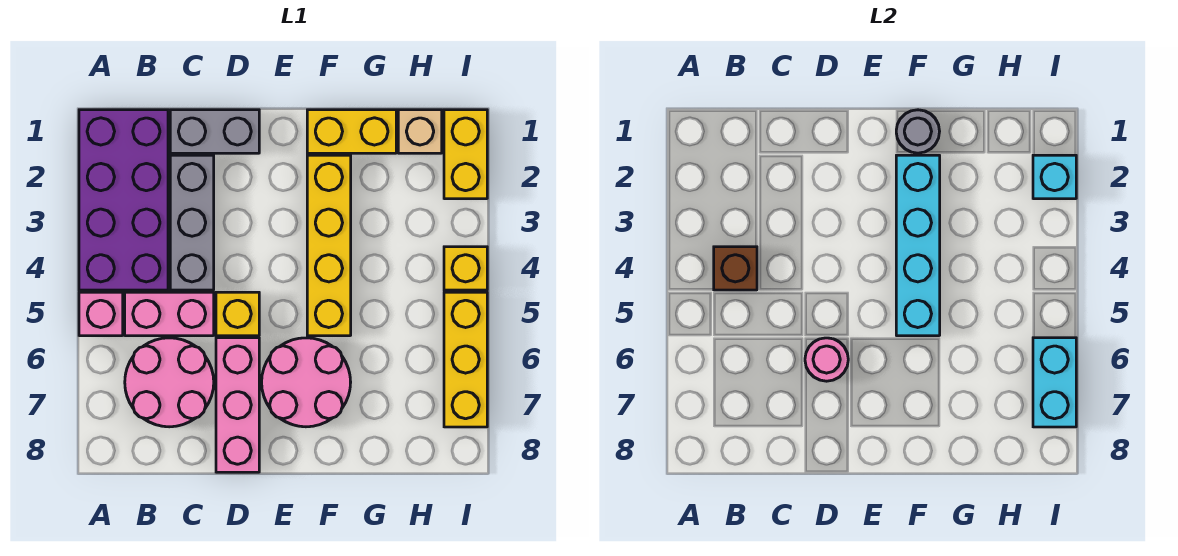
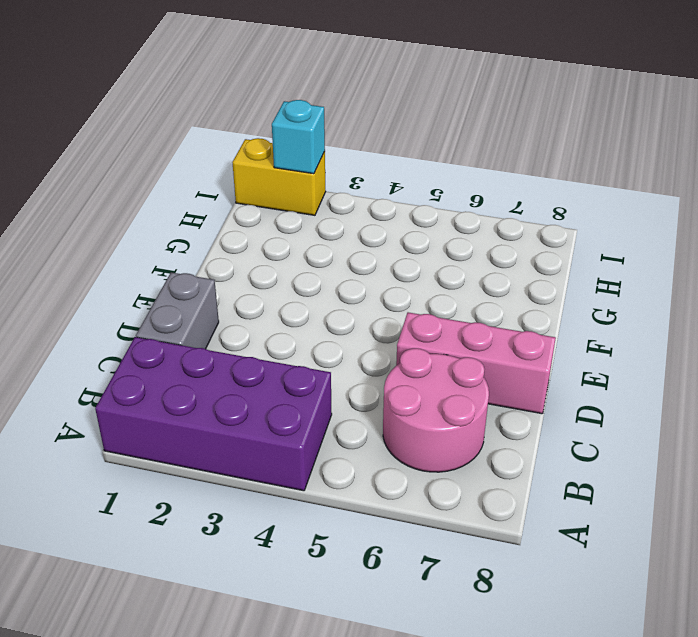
none -> pink brick A5 level 1
none -> pink brick B5:C5 level 1
none -> grey brick C2:C4 level 1

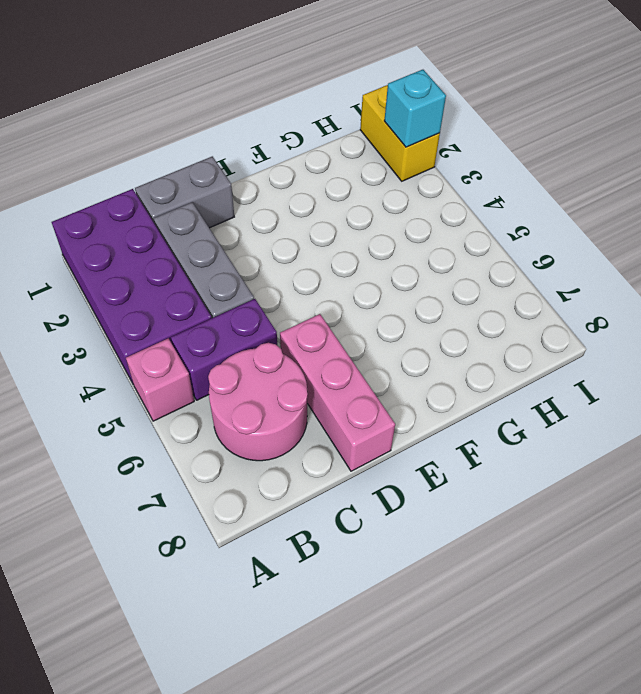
purple brick B5:C5 level 1 -> pink brick B5:C5 level 1
none -> yellow brick D5 level 1
none -> pink round brick E6:F7 level 1
none -> yellow brick F1:G1 level 1

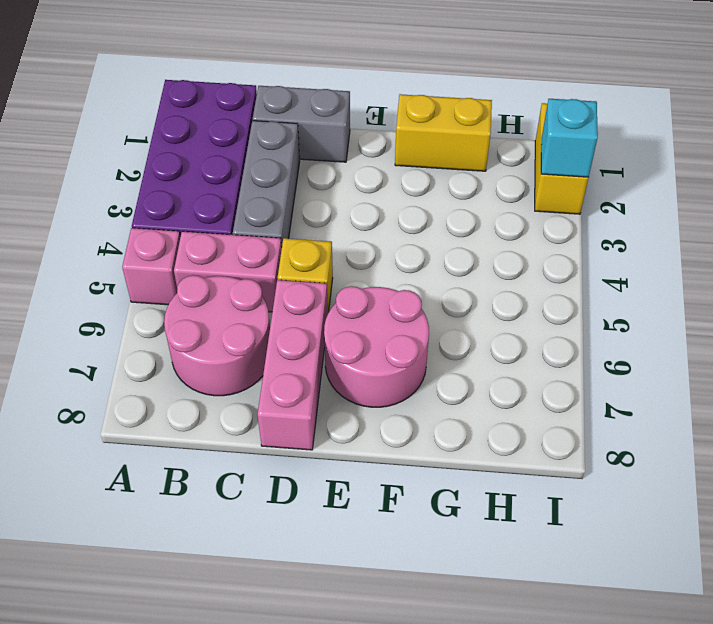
none -> yellow brick F2:F5 level 1
none -> tan brick H1 level 1
none -> yellow brick I4 level 1

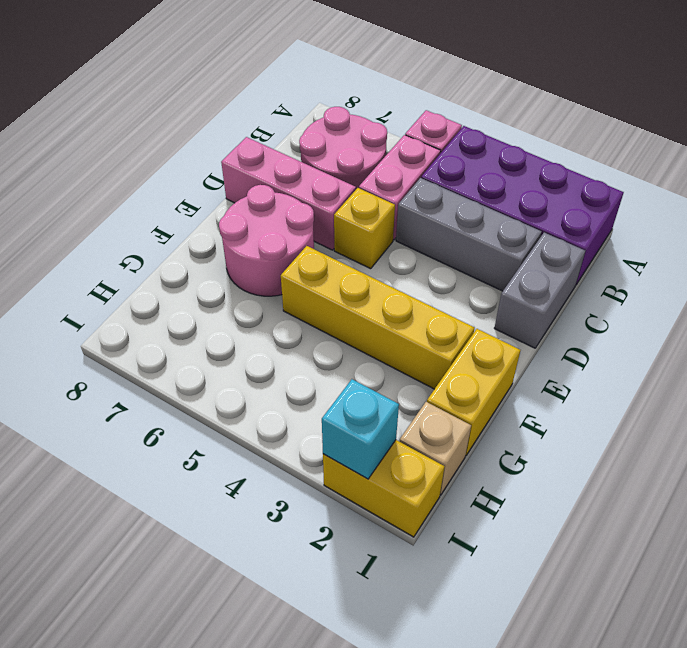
none -> yellow brick I4 level 1
none -> yellow brick I5:I7 level 1
none -> brown brick B4 level 2

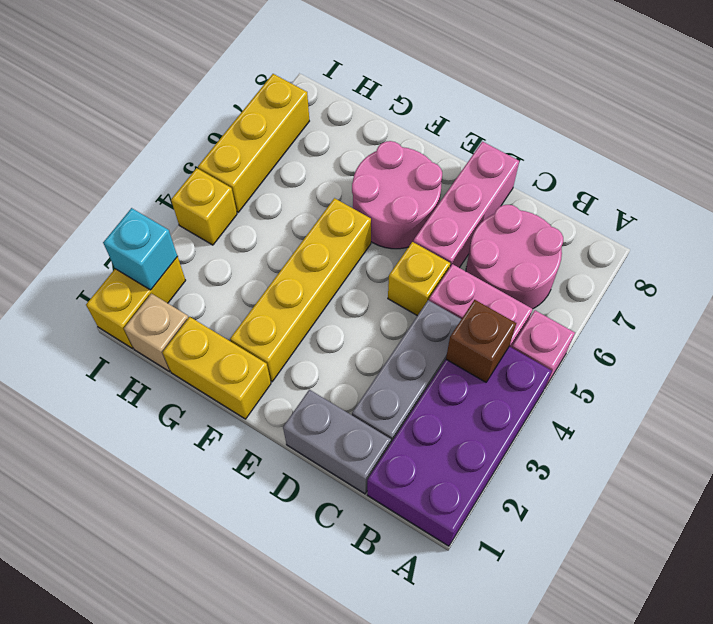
none -> pink round brick D6 level 2
none -> grey round brick F1 level 2
none -> cyan brick F2:F5 level 2

